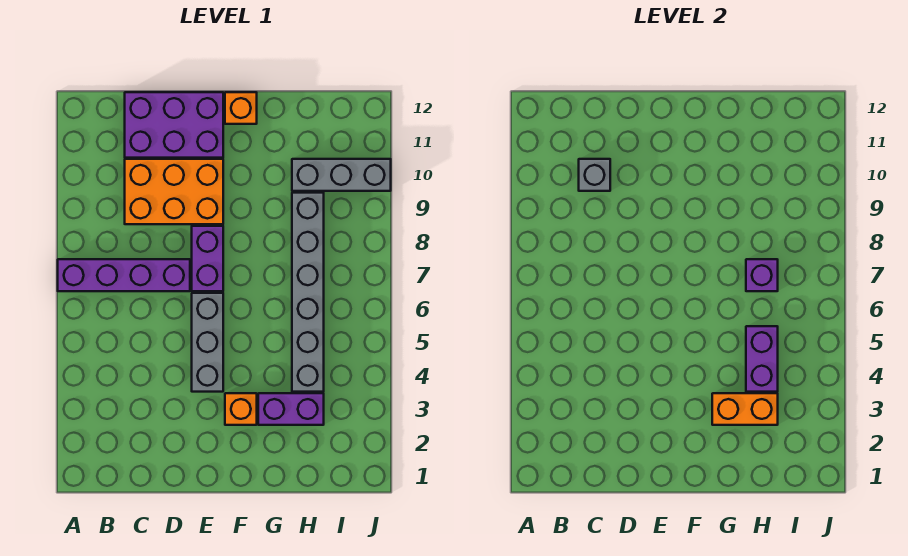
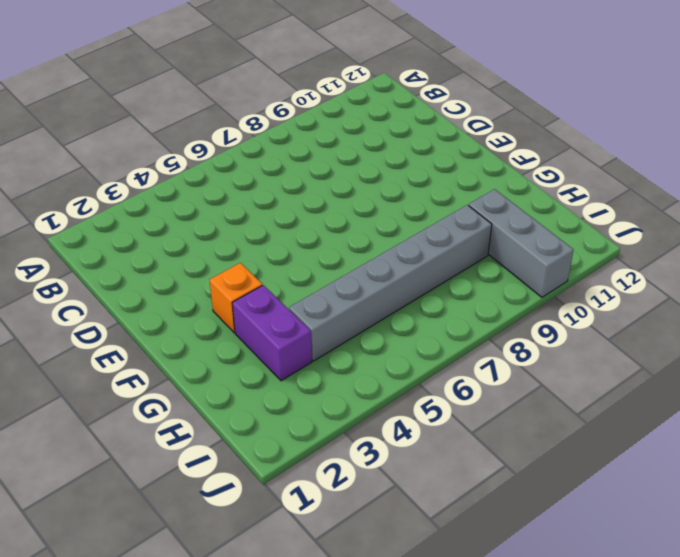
none -> purple brick A7:D7 level 1
none -> orange brick C9:E10 level 1
none -> purple brick C11:E12 level 1

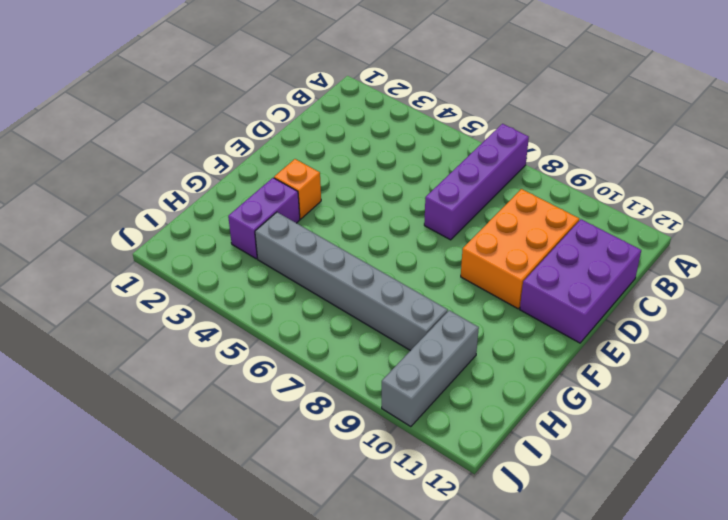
none -> grey brick E4:E6 level 1
none -> purple brick E7:E8 level 1
none -> orange brick F12 level 1

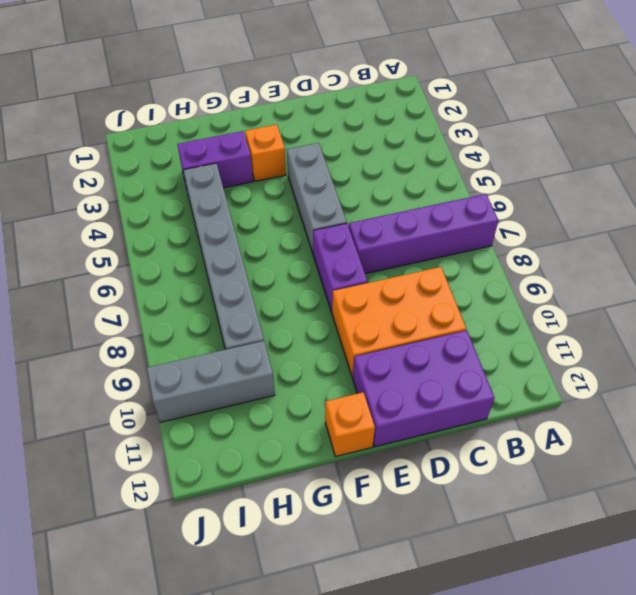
none -> grey brick C10 level 2
none -> orange brick G3:H3 level 2
none -> purple brick H4:H5 level 2

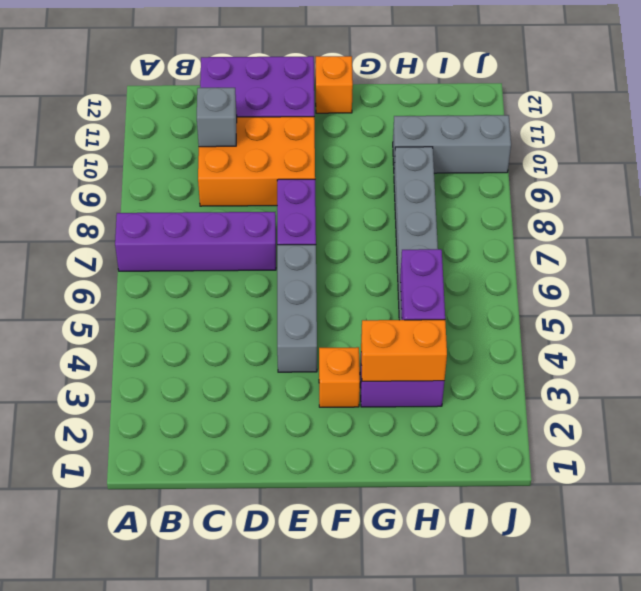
none -> purple brick H7 level 2

